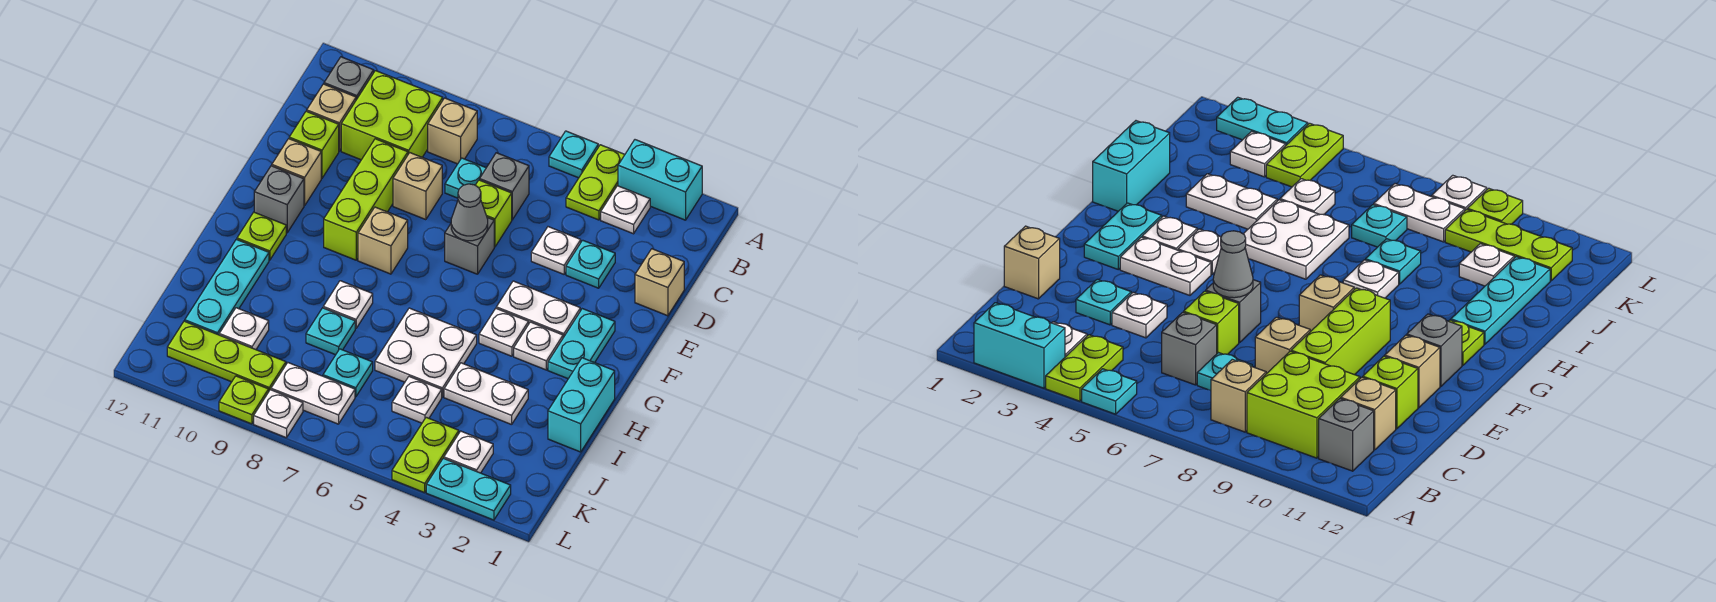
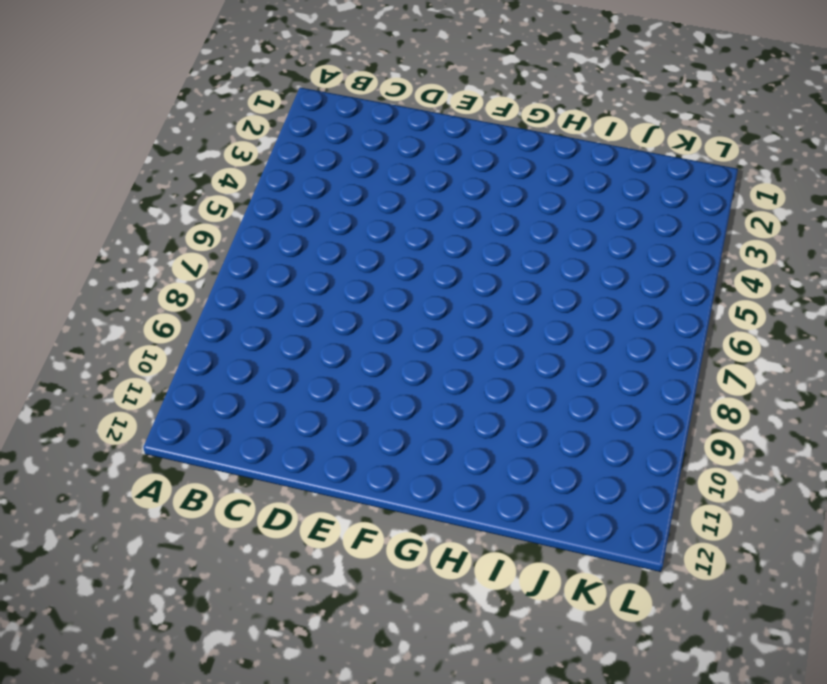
none -> cyan brick A2:A3 level 1
none -> lime plate A4:B4 level 1
none -> cyan plate A5 level 1
none -> white plate B3 level 1

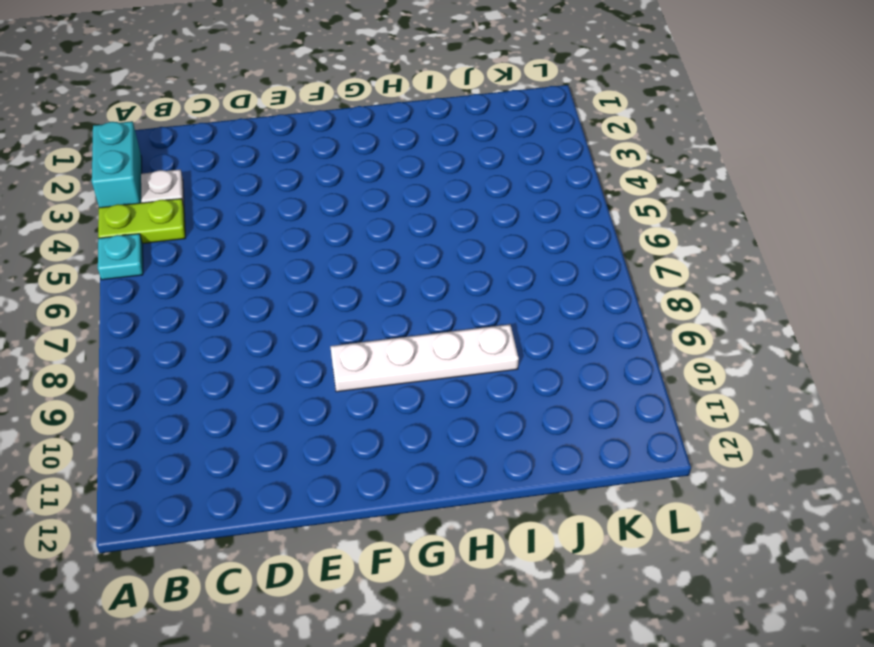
white plate F9:I9 level 1 -> lime brick D9:F9 level 1
none -> tan brick B8 level 1
none -> lime brick B9:C10 level 1
none -> grey brick B11 level 1
none -> grey brick C6 level 1

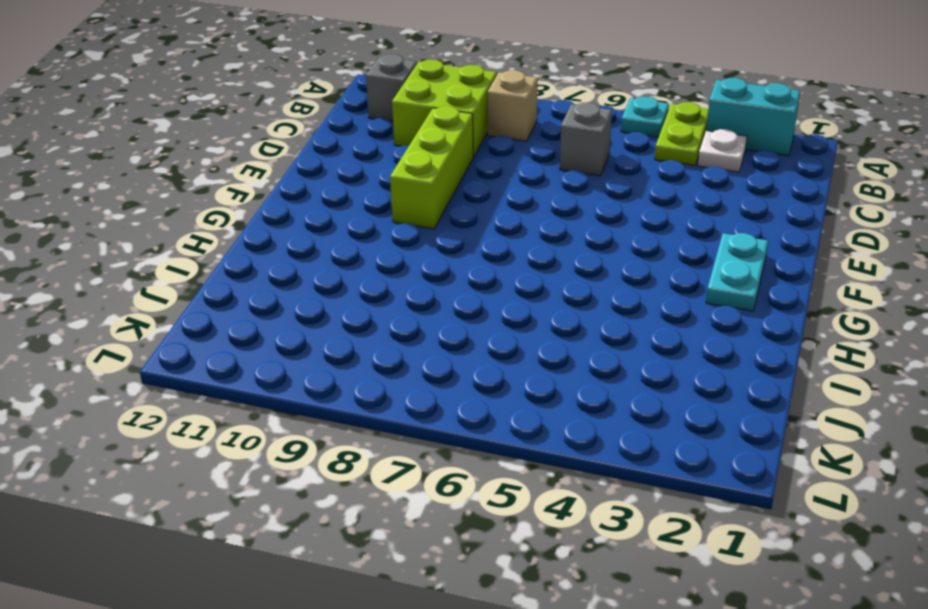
none -> cyan plate C7 level 1
none -> tan brick C11 level 1
none -> tan brick D1 level 1
none -> cyan plate D3 level 1

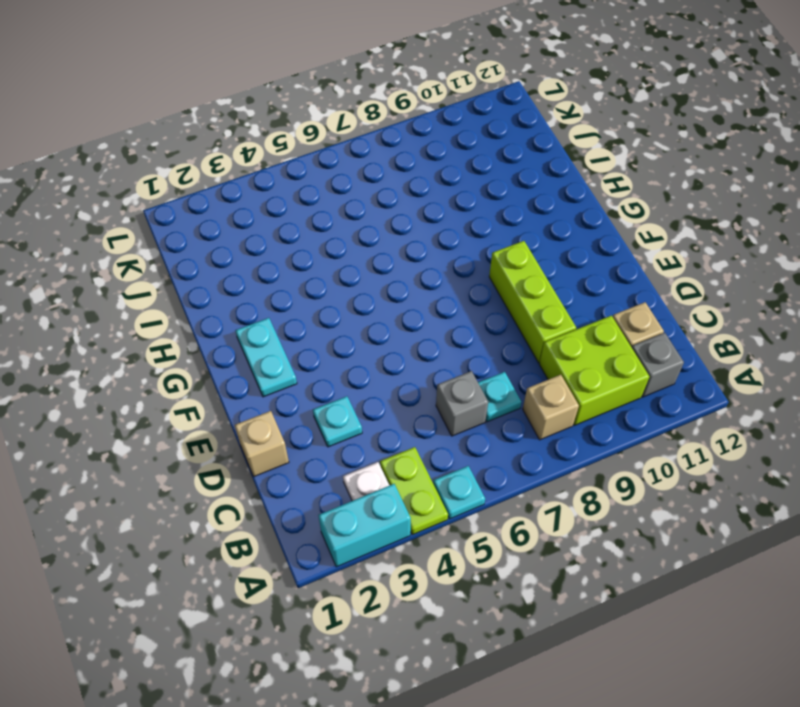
none -> white plate D4 level 1
none -> lime brick D6 level 1
none -> tan brick D8 level 1
none -> lime brick D11 level 1

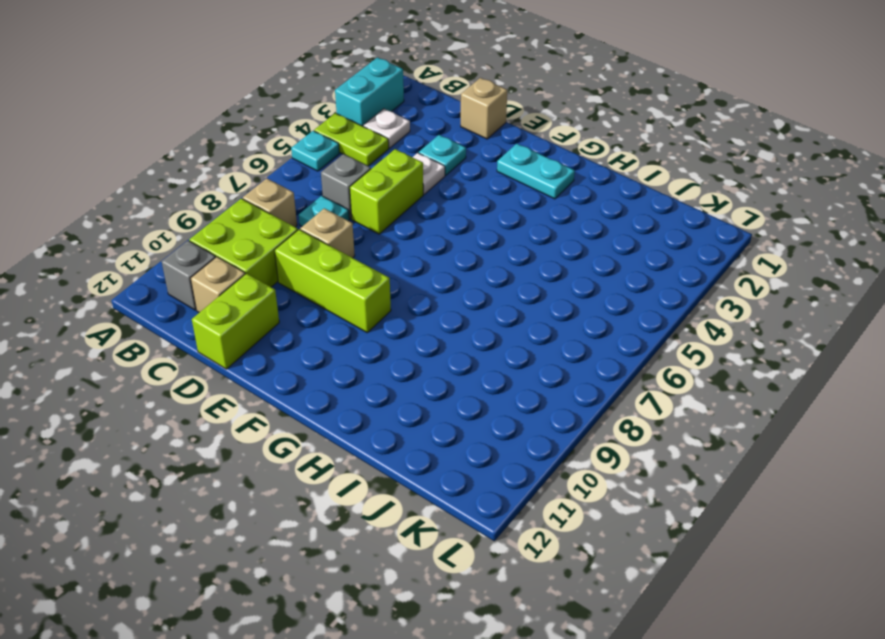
lime brick D5:D6 level 1 -> lime brick D6 level 1
lime brick D11:D12 level 1 -> lime brick D11 level 1
none -> grey brick E6 level 1
none -> tan brick E11 level 1
none -> white plate F3:F4 level 1
none -> tan brick F8 level 1

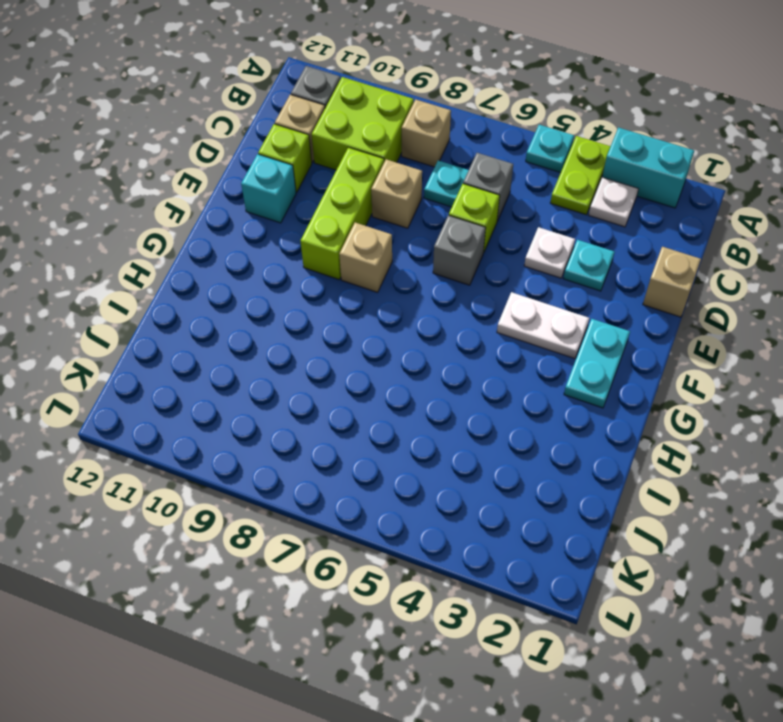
cyan brick E11 level 1 -> tan brick E11 level 1
none -> grey brick F11 level 1
none -> white plate G3 level 1
none -> white plate G4 level 1
none -> lime plate G11 level 1

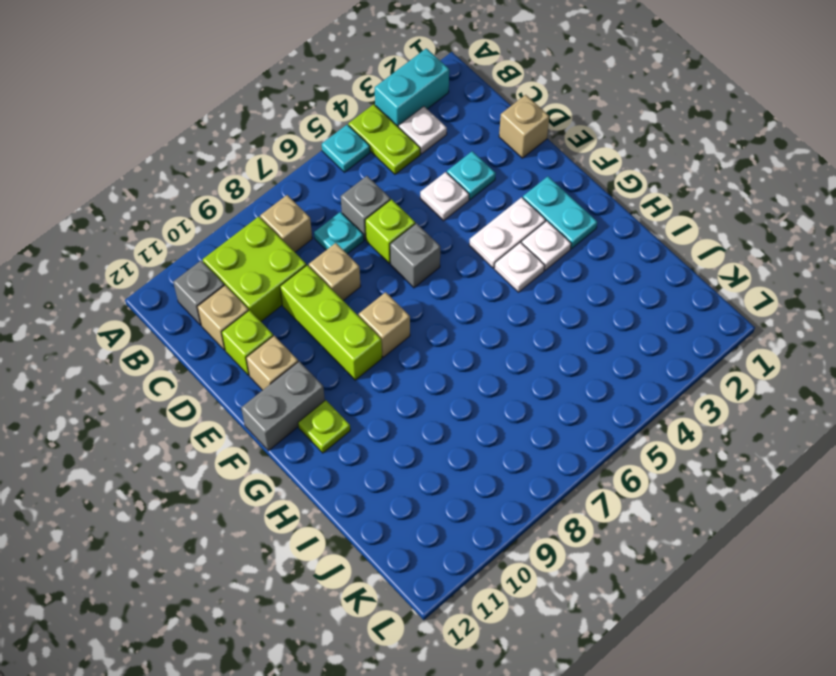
grey brick F11:F12 level 1 -> grey brick F11 level 1
none -> cyan brick H1:I1 level 1
none -> white plate H5:I6 level 1
none -> white plate H8 level 1
none -> cyan plate H11:J11 level 1

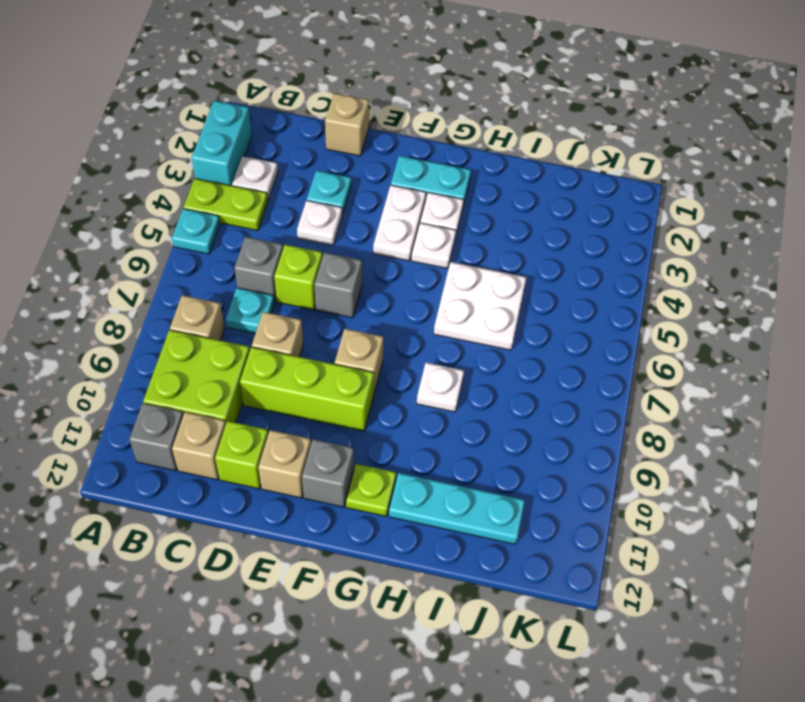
none -> cyan brick H1:I1 level 1
none -> white plate I3:I4 level 1
none -> cyan plate I8 level 1
none -> white plate J5 level 1

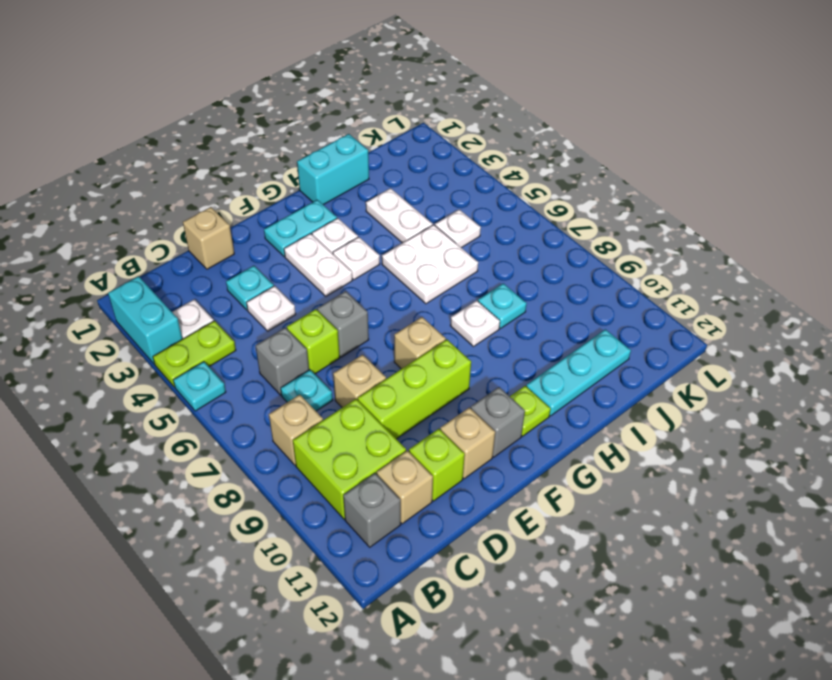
none -> cyan plate J7 level 1
none -> white plate J10 level 1
none -> white plate K3 level 1
none -> lime plate K4:L4 level 1

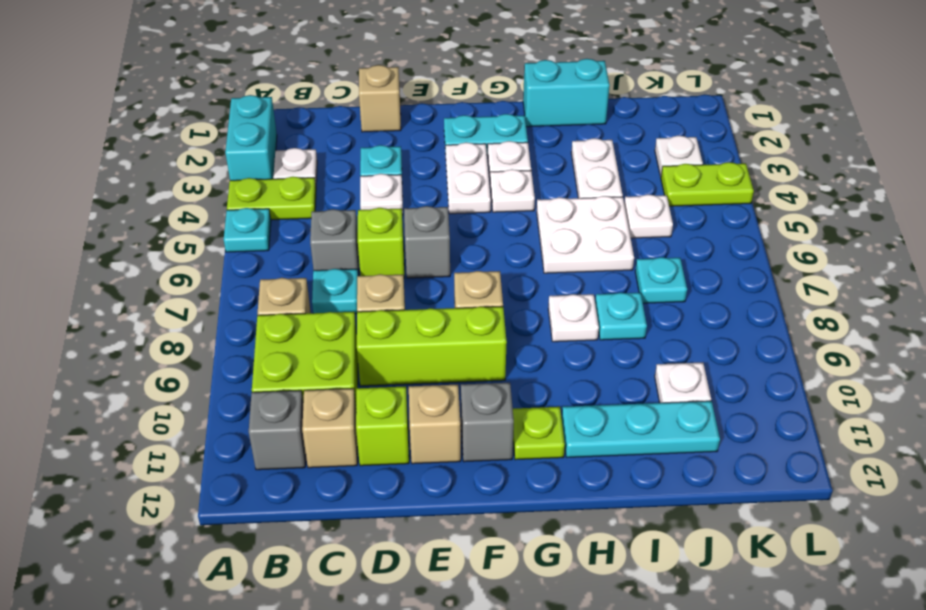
none -> white plate K7:K8 level 1
none -> lime plate K9:K11 level 1
none -> cyan plate L2:L3 level 1
none -> white plate L8 level 1

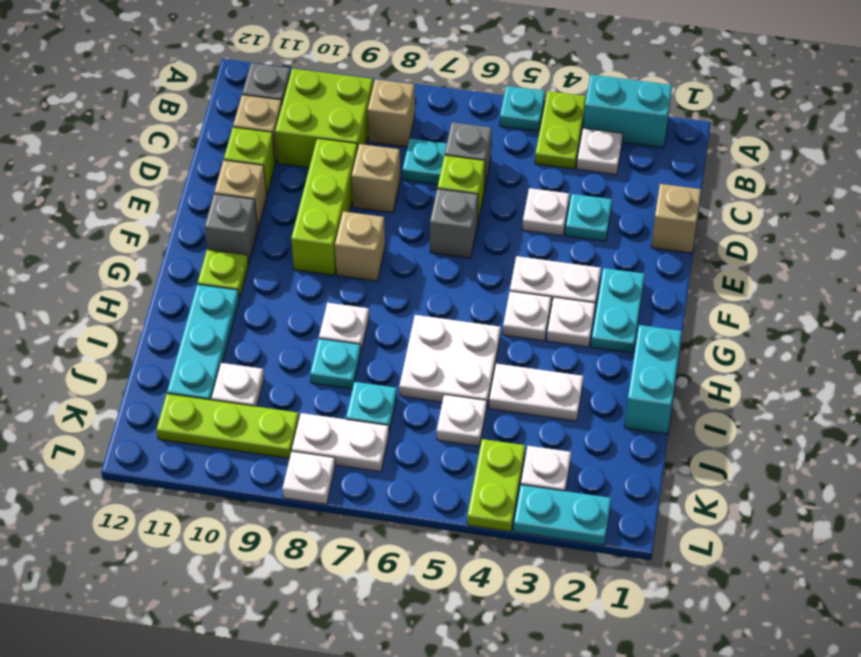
none -> lime plate L9 level 1
none -> grey cone E6 level 2

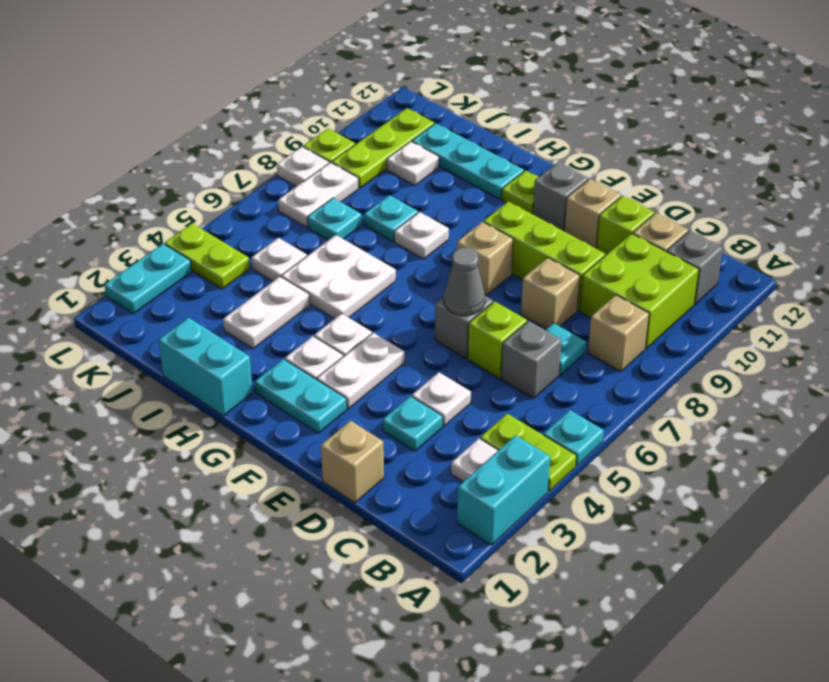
none -> white plate K3 level 1

